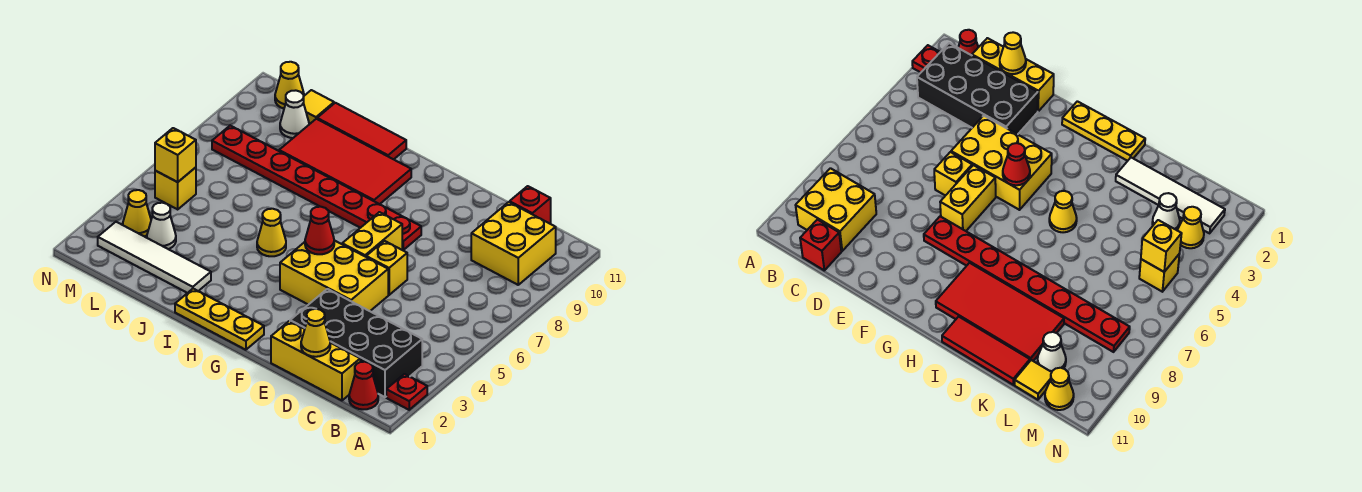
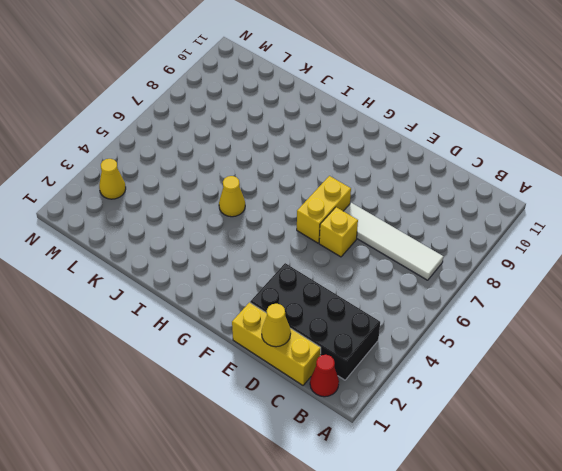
white tile B7:E7 level 1 -> white tile J2:M2 level 1
none -> red plate A2 level 1
none -> yellow brick B9:C10 level 1
none -> red brick C11 level 1

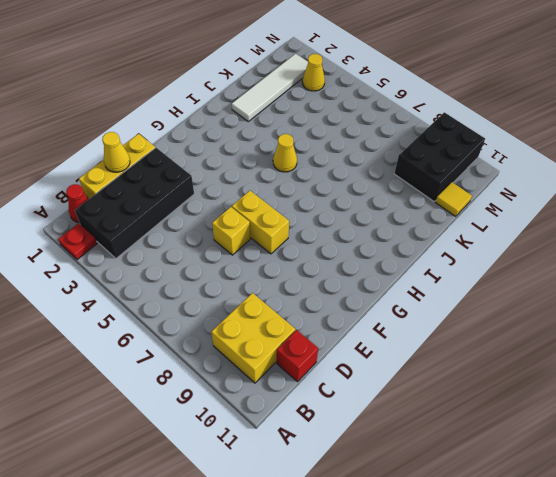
black brick L9:N10 level 1 -> white cone L10 level 1
none -> yellow brick E4:G5 level 1
none -> red plate F8:M8 level 1
none -> yellow plate G1:I1 level 1

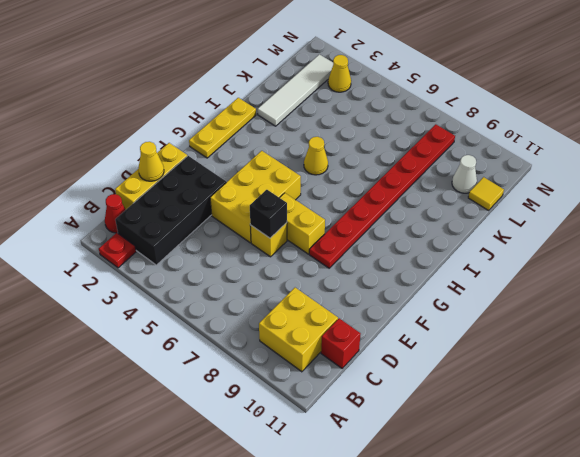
black brick E6 level 2 -> none
none -> red tile H9:K10 level 1
none -> red tile I11:K11 level 1
none -> white cone L3 level 1

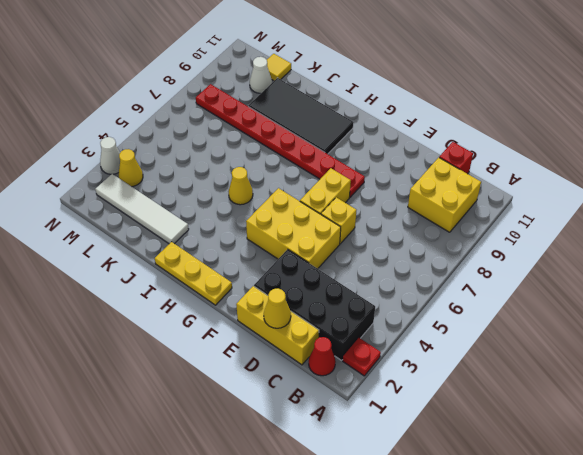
black tile H9:K10 level 1 -> red tile H9:K10 level 1
white cone N3 level 1 -> white cone L3 level 1
none -> red tile I11:K11 level 1
none -> yellow brick M5 level 1
none -> yellow cone M11 level 1

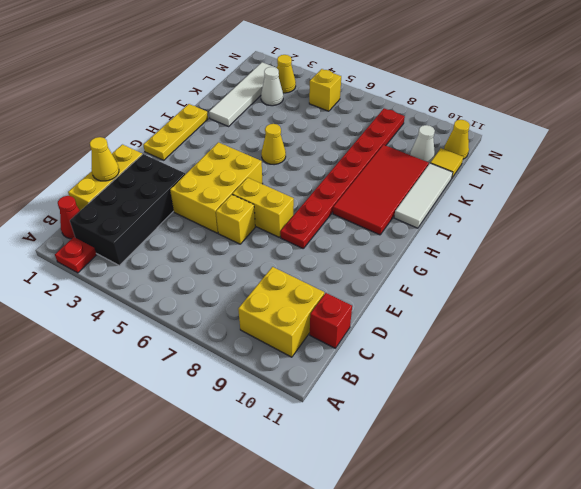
white tile I11:K11 level 1 -> red tile I11:K11 level 1
none -> red cone G5 level 2
none -> yellow brick M5 level 2

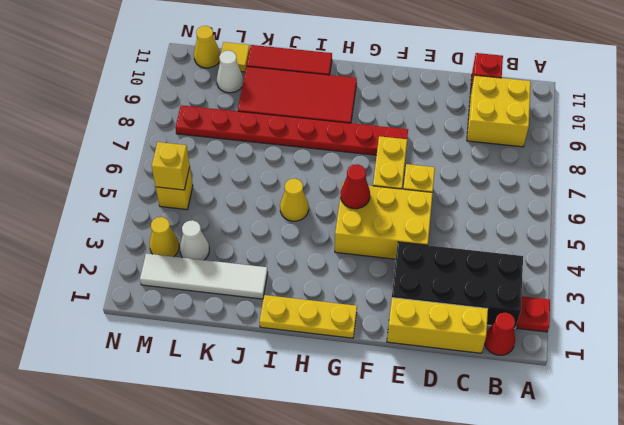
none -> yellow cone D1 level 2

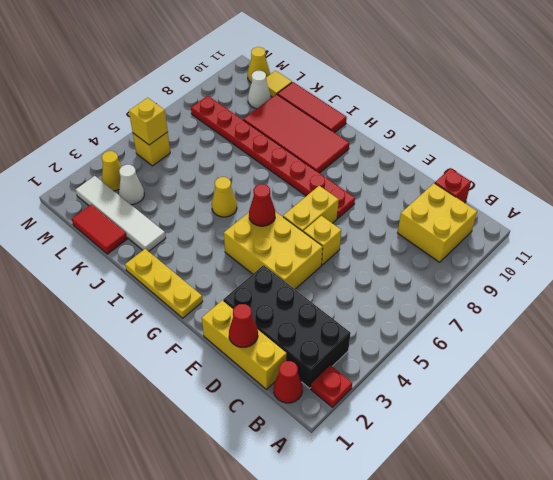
red cone D1 level 2 -> yellow cone D1 level 2
red tile K1:L1 level 1 -> none

